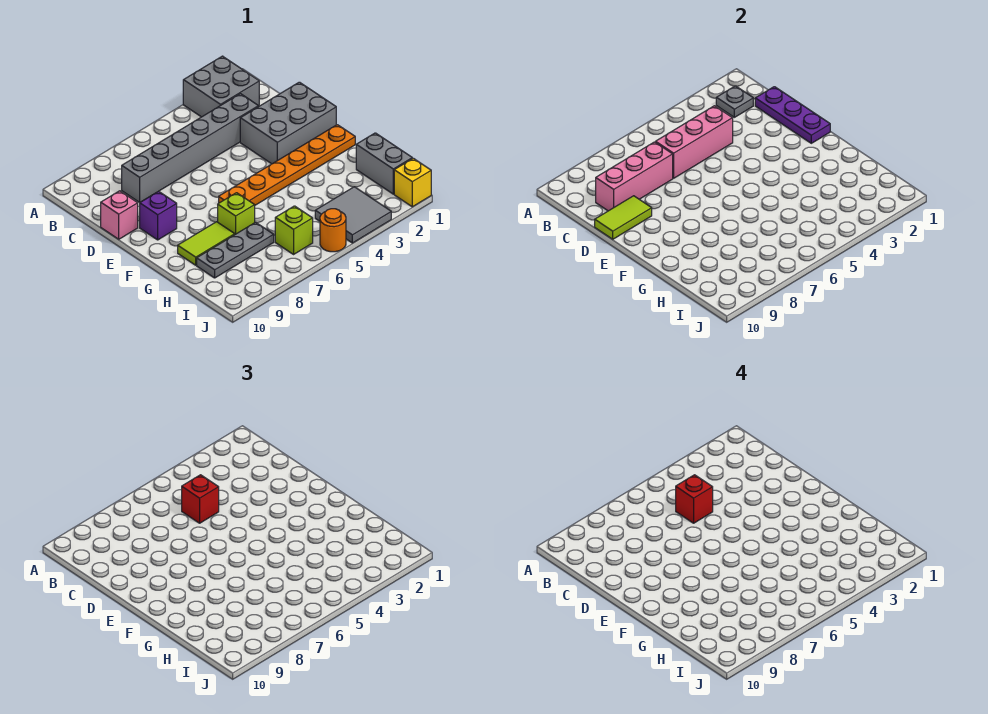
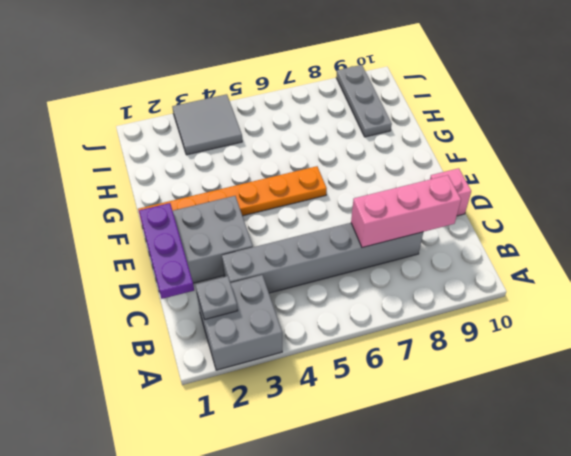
grey plate H9:J9 level 1 -> grey plate H7:H9 level 1
none -> purple brick E9 level 1
none -> lime brick G7 level 1
none -> lime tile G8:G9 level 1

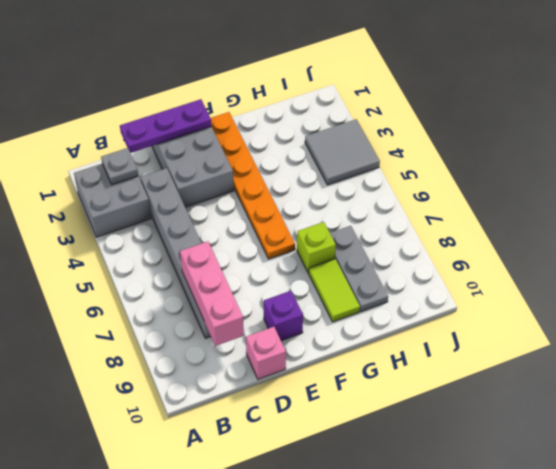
none -> grey brick H1:I1 level 1
none -> lime brick I6 level 1
none -> yellow brick J1 level 1

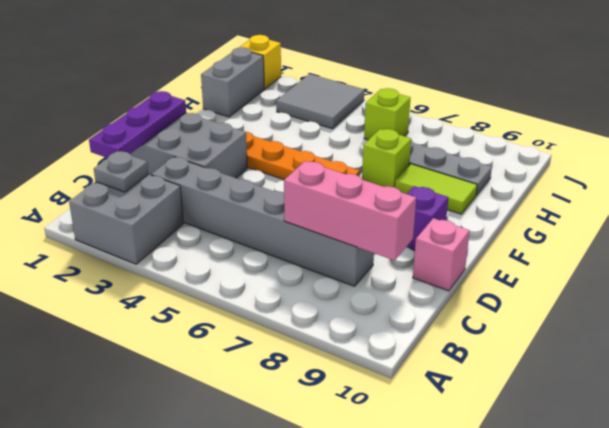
none -> orange round brick J5 level 1
none -> pink brick C4:C6 level 2
none -> lime tile D9:D10 level 2

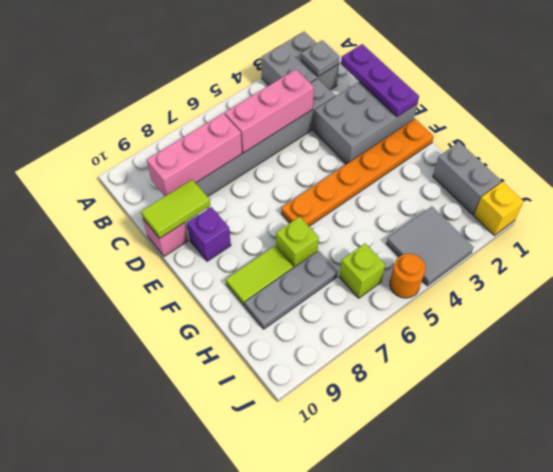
none -> red brick C5 level 3
none -> red brick C5 level 4

